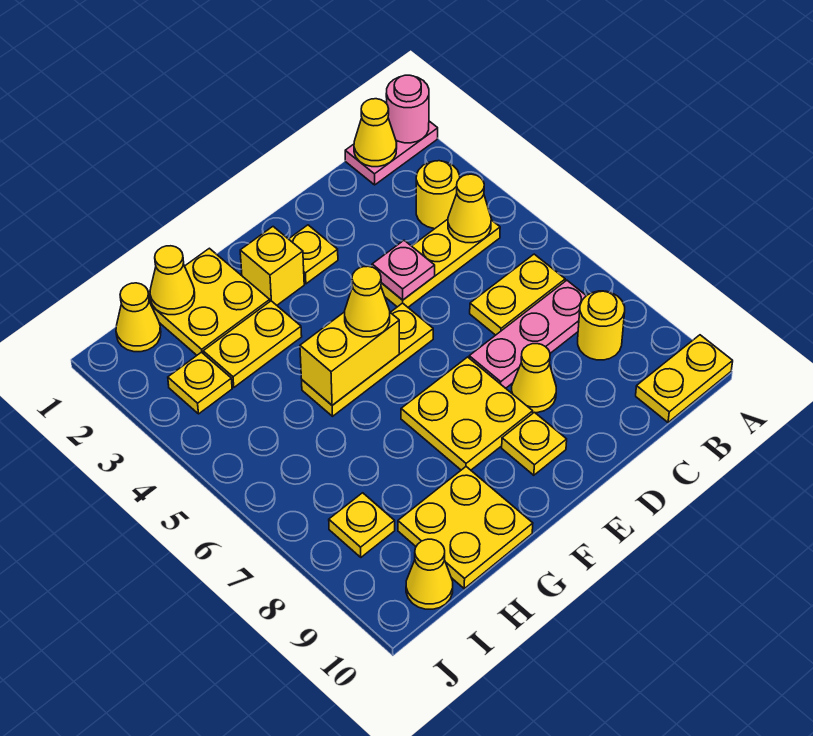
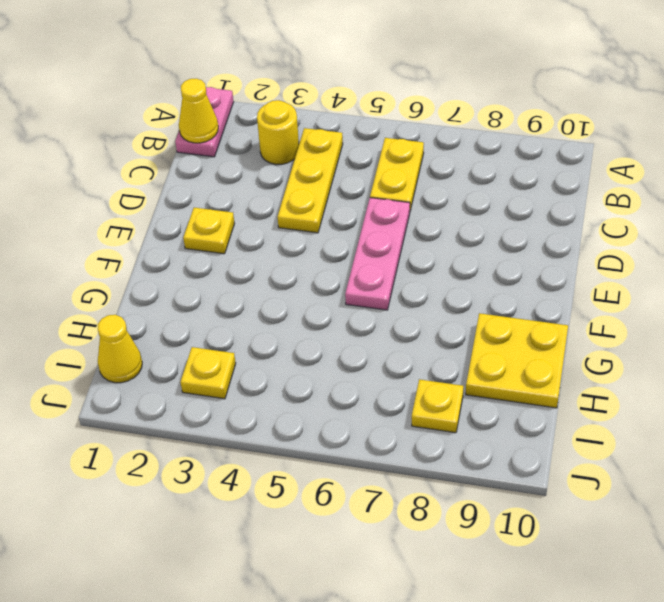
pink plate D6:F6 level 1 -> pink plate B7:D7 level 1
none -> yellow plate A10:B10 level 1
none -> yellow round brick B8 level 1
none -> yellow cone D8 level 1

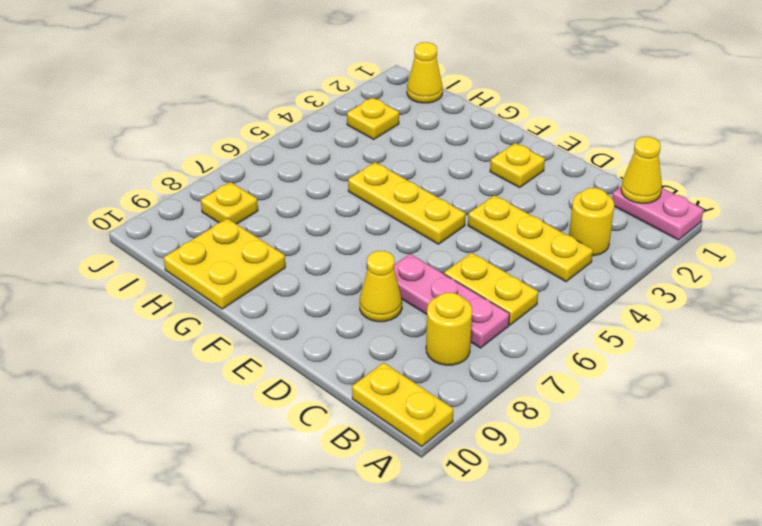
none -> yellow plate E7:F8 level 1
none -> yellow plate E9 level 1
none -> yellow brick F2 level 1

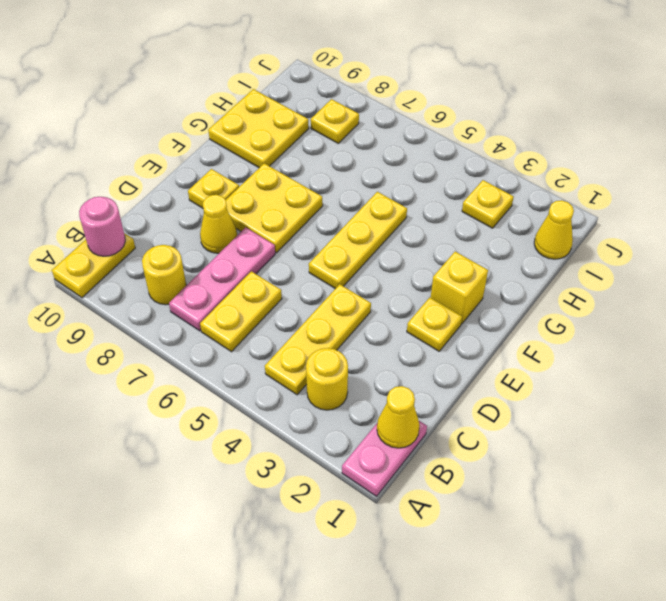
pink round brick B10 level 2 -> pink round brick A1 level 2
none -> yellow plate G1:H2 level 1
none -> yellow plate G3:H3 level 1
none -> yellow cone I10 level 1

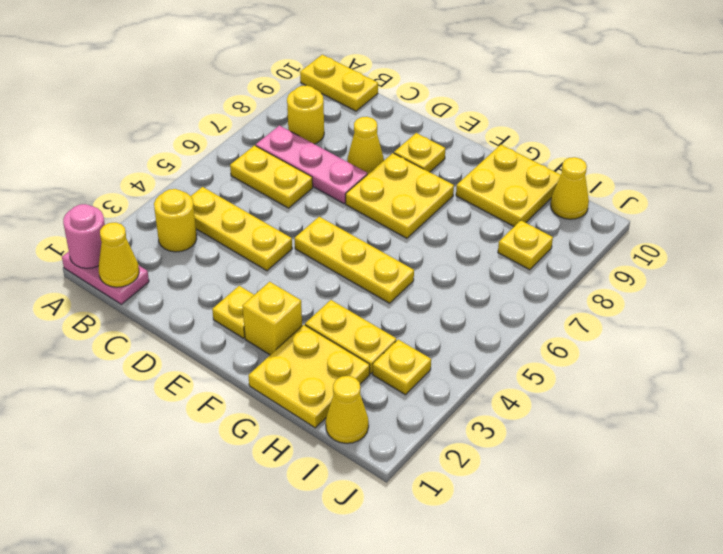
none -> yellow cone B4 level 2
none -> pink plate D4 level 2
none -> yellow brick F5:G5 level 2

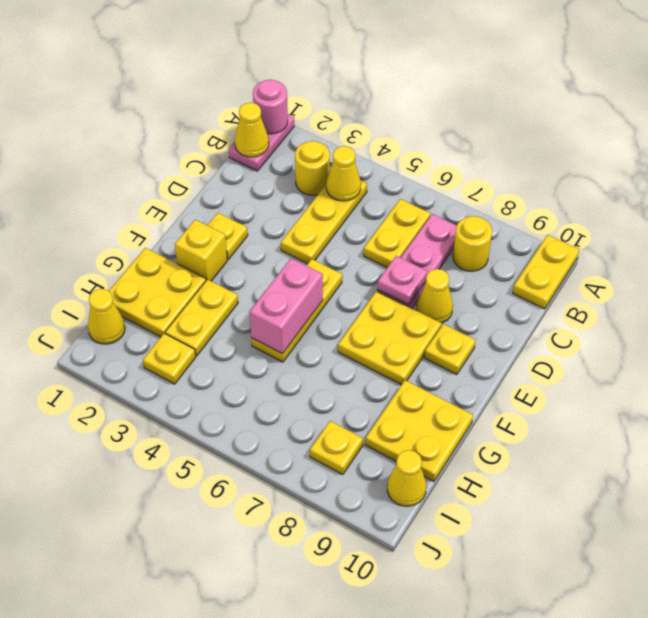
pink plate D7 level 2 -> pink plate D4 level 2
pink brick F5:G5 level 2 -> yellow brick F5:G5 level 2
none -> yellow cone H1 level 2
none -> yellow cone F5 level 3

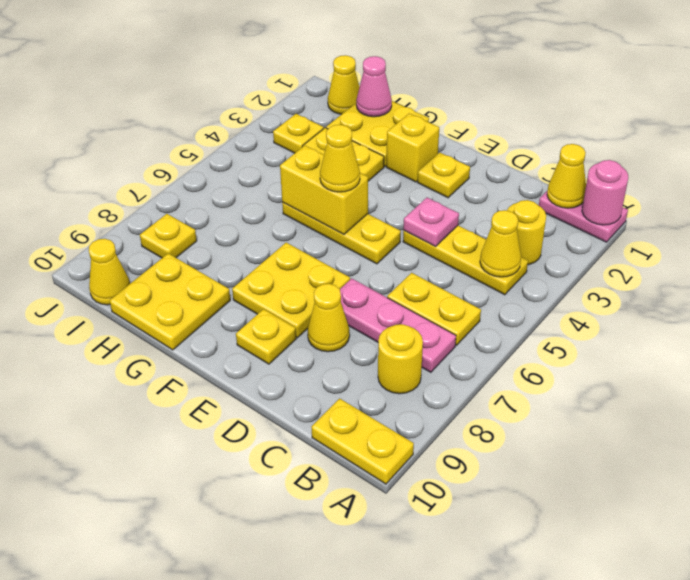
pink cone H1 level 2 -> yellow cone H1 level 2

